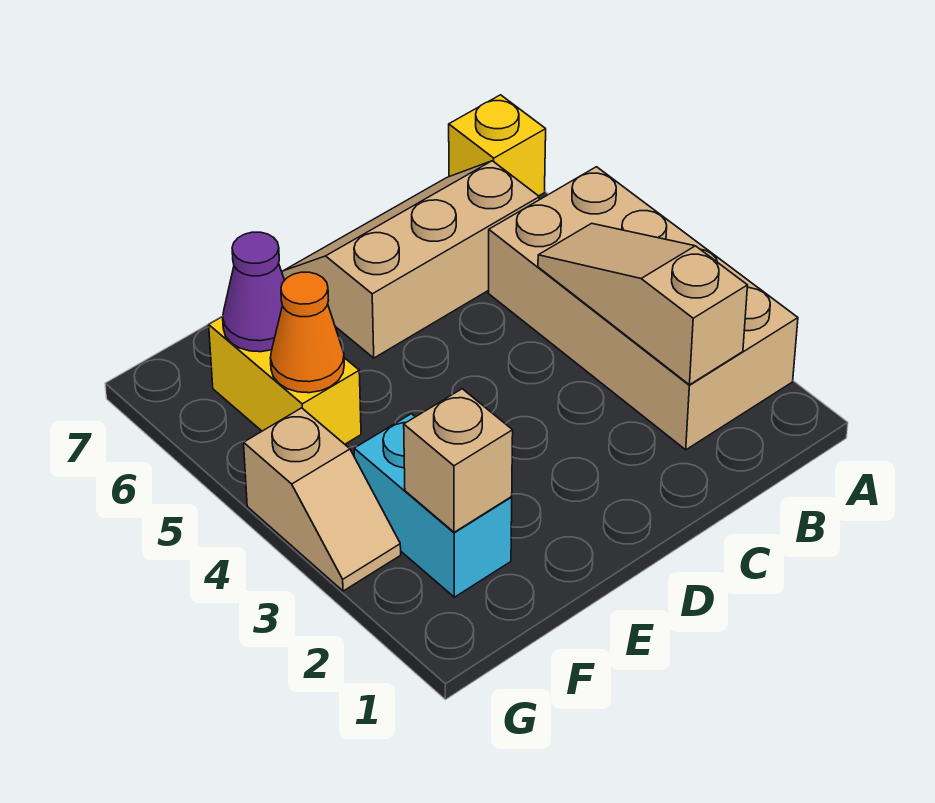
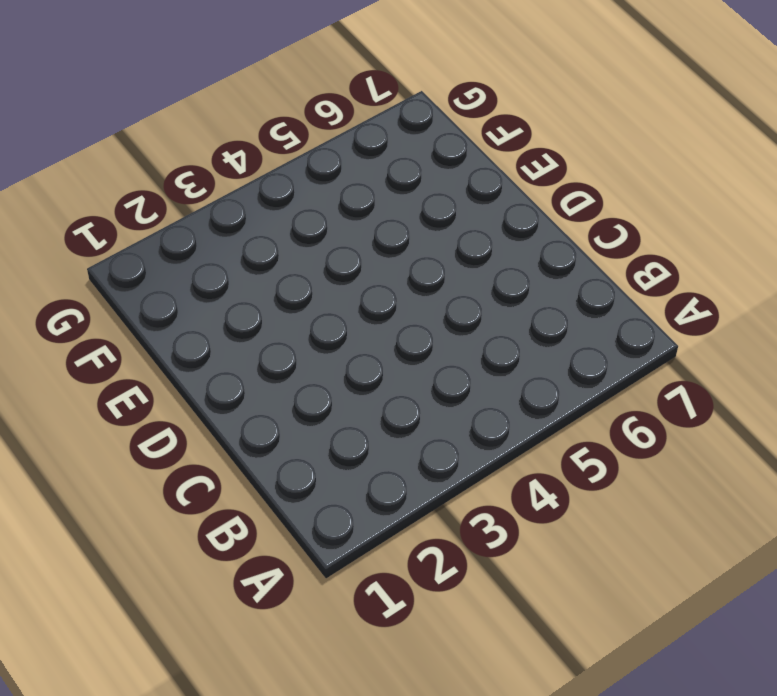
none -> tan brick A2:B5 level 1
none -> yellow brick A7 level 1

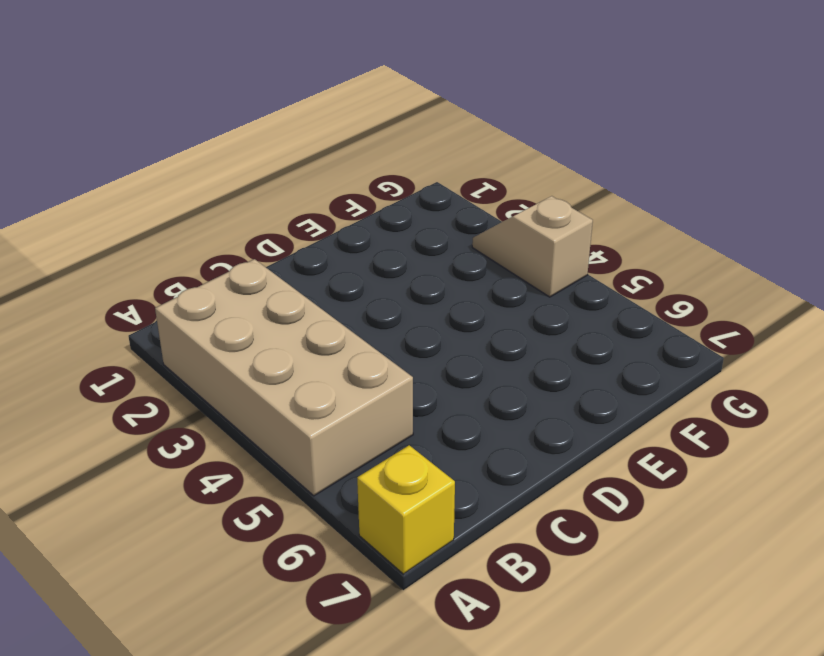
none -> tan slope B6:D7 level 1 top 6
none -> cyan brick F2:F3 level 1

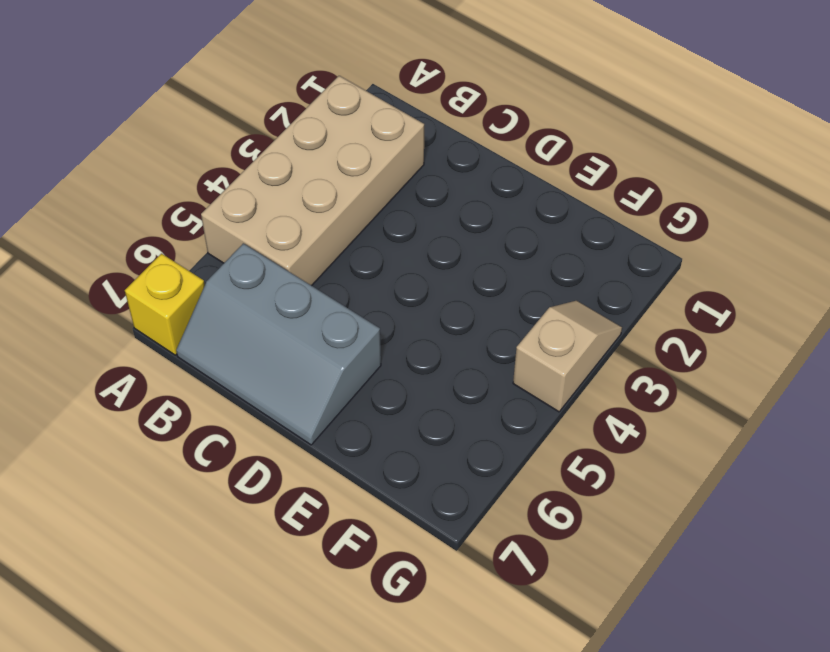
grey slope B6:D7 level 1 top 6 -> tan slope B6:D7 level 1 top 6
none -> cyan brick F2:F3 level 1
none -> yellow brick F5:F6 level 1

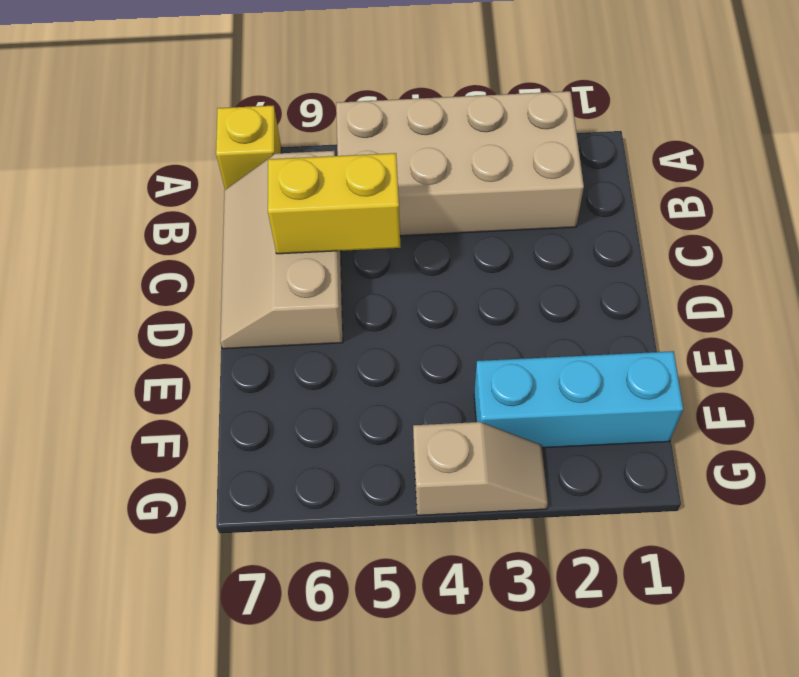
yellow brick C5:C6 level 2 -> yellow brick F5:F6 level 1
cyan brick F1:F3 level 1 -> cyan brick F2:F3 level 1
none -> tan slope B2:B4 level 2 top 2
none -> tan brick F2 level 2

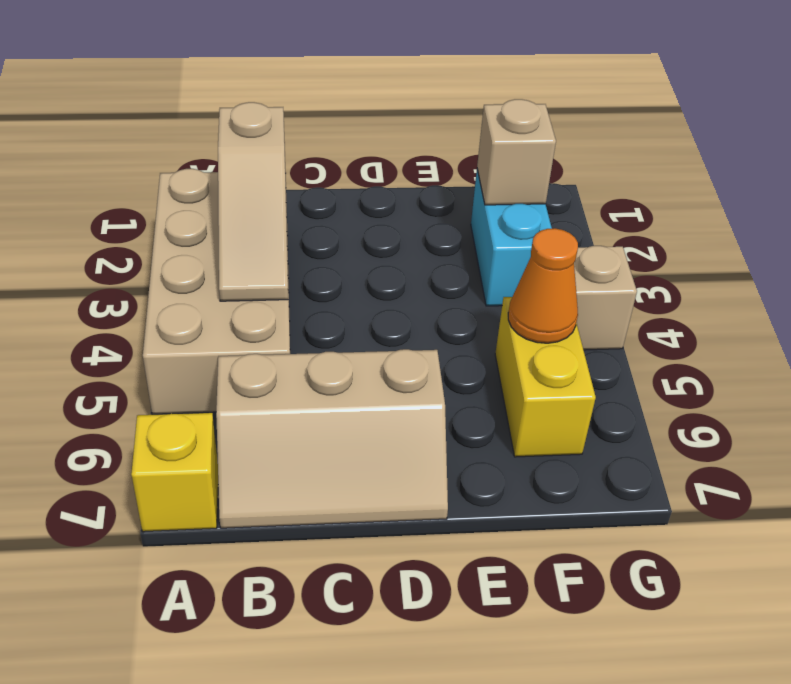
none -> purple cone F6 level 2

